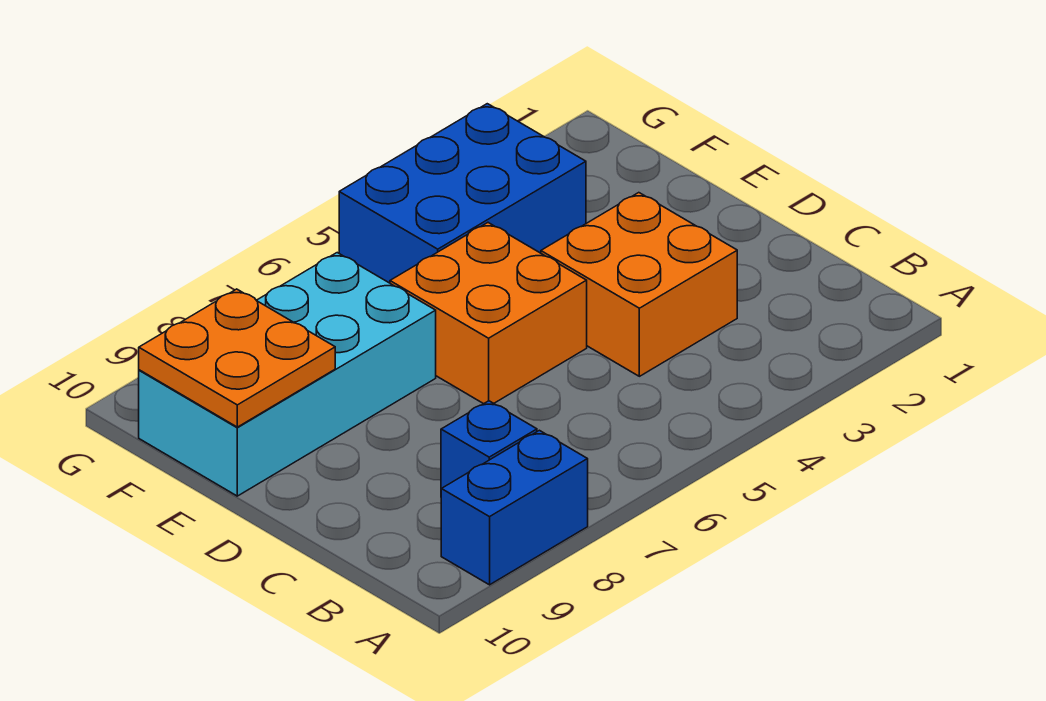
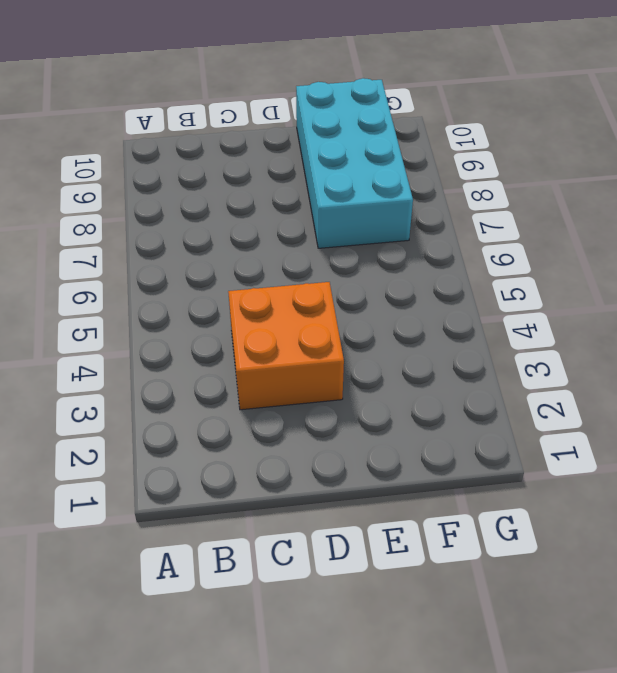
none -> blue brick A8:A9 level 1
none -> blue brick B8 level 1

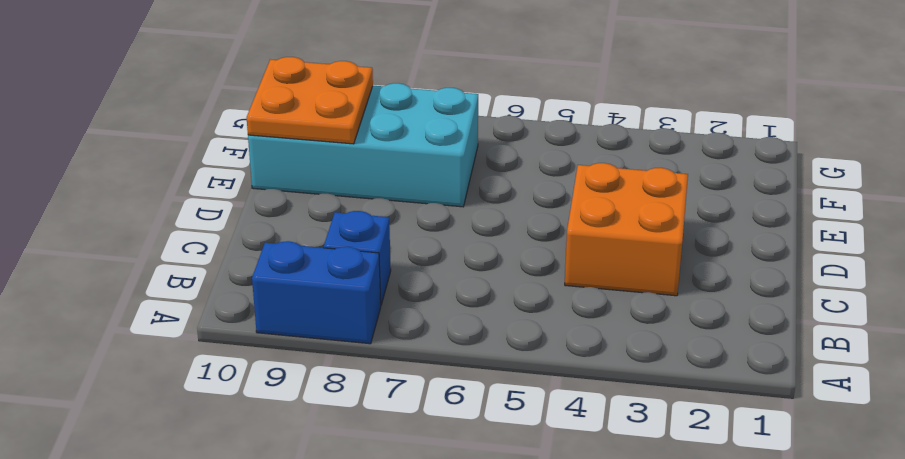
none -> orange brick D5:E6 level 1
none -> blue brick F3:G5 level 1

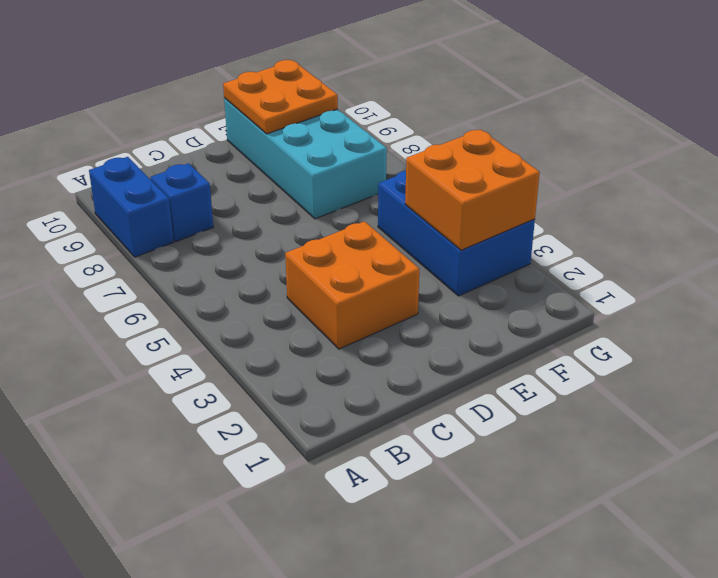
orange brick F3:G4 level 2 -> orange brick D5:E6 level 1

